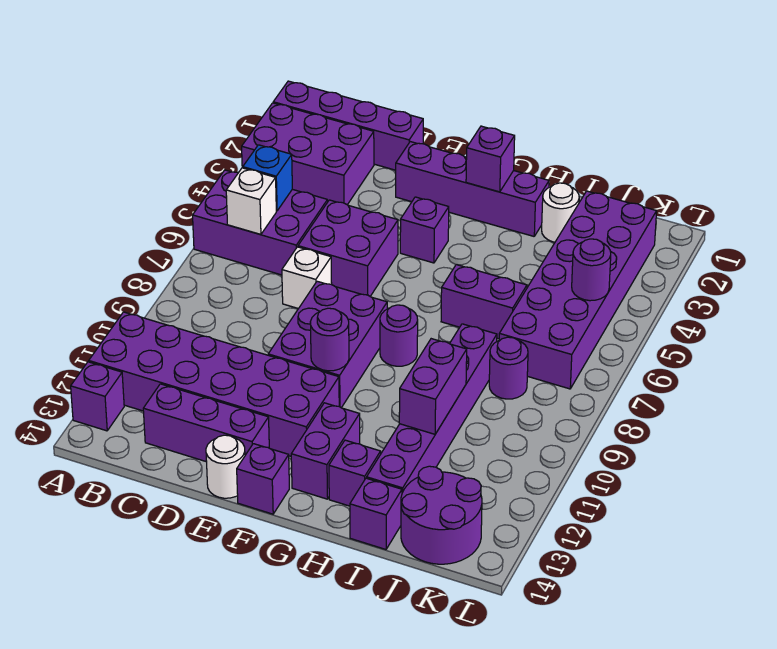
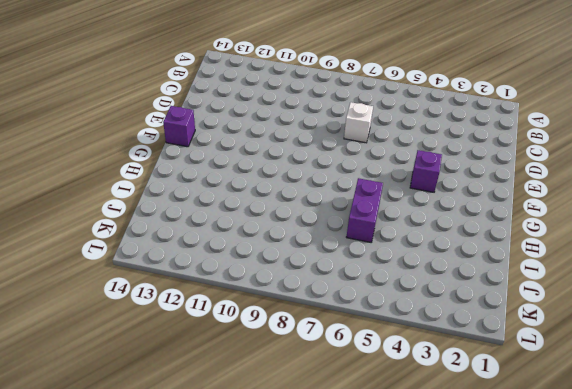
none -> purple brick A1:D1 level 1
none -> purple brick A2:C3 level 1
none -> purple brick A5:C6 level 1

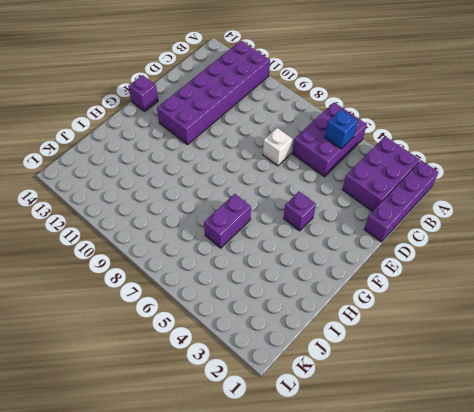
none -> purple brick A13 level 1
none -> purple brick C13:E13 level 1
none -> purple brick D5:E6 level 1

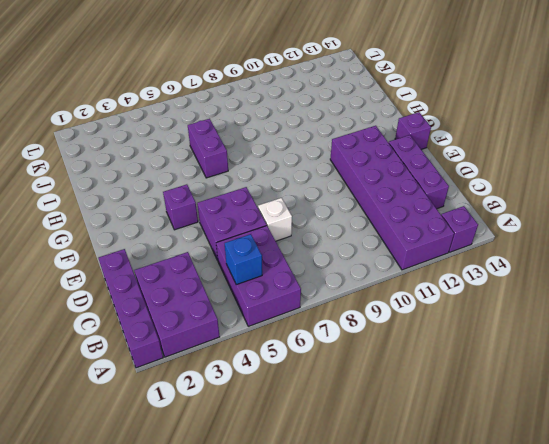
none -> purple brick E2:H2 level 1
none -> purple brick E8:F10 level 1
none -> white round brick E14 level 1

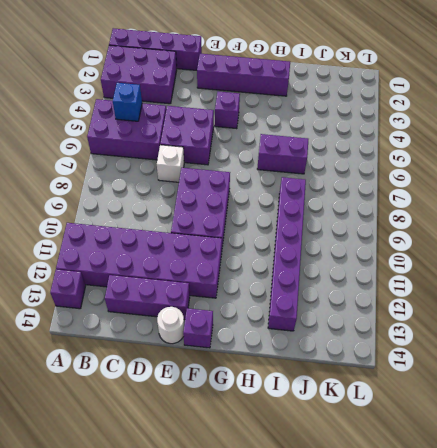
none -> purple round brick G8 level 1
none -> purple brick G12:G13 level 1
none -> purple brick H13 level 1

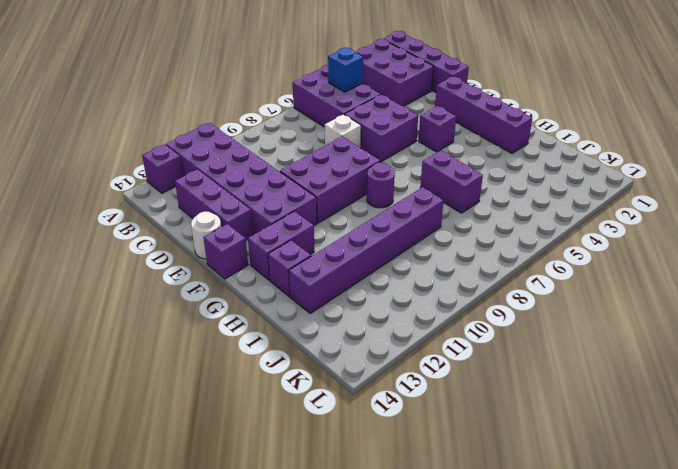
none -> white round brick I2 level 1
none -> purple brick I14 level 1
none -> purple brick J2:K7 level 1

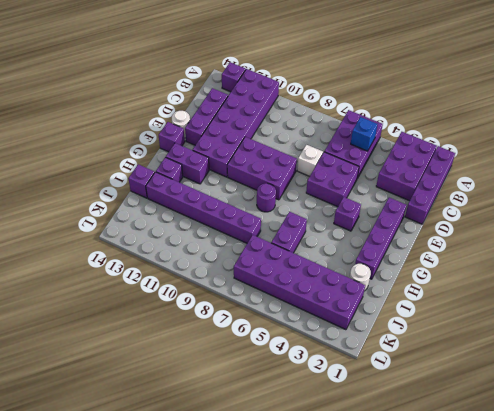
none -> purple round brick J8 level 1
none -> purple round brick J13:K14 level 1
none -> white brick B6 level 2

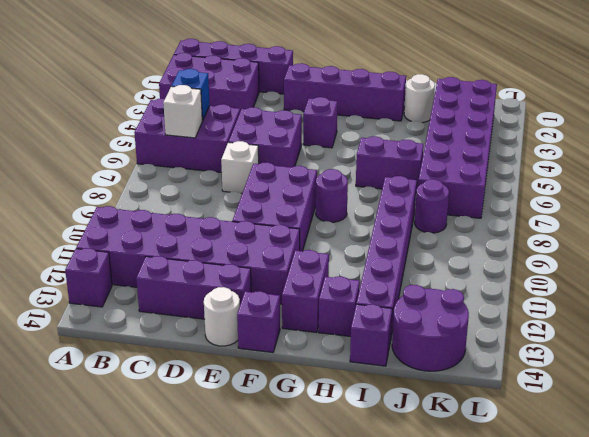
none -> purple round brick F10 level 2
none -> purple brick G2 level 2
none -> purple brick I10:I11 level 2

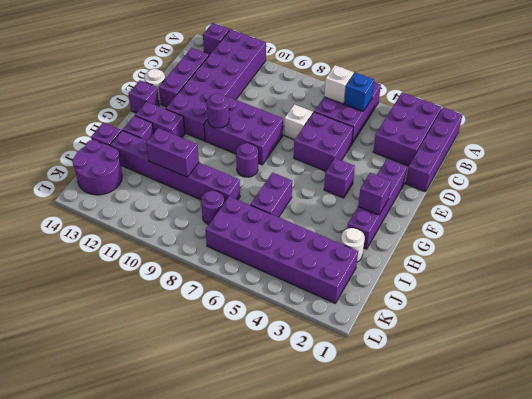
none -> purple round brick K5 level 2

